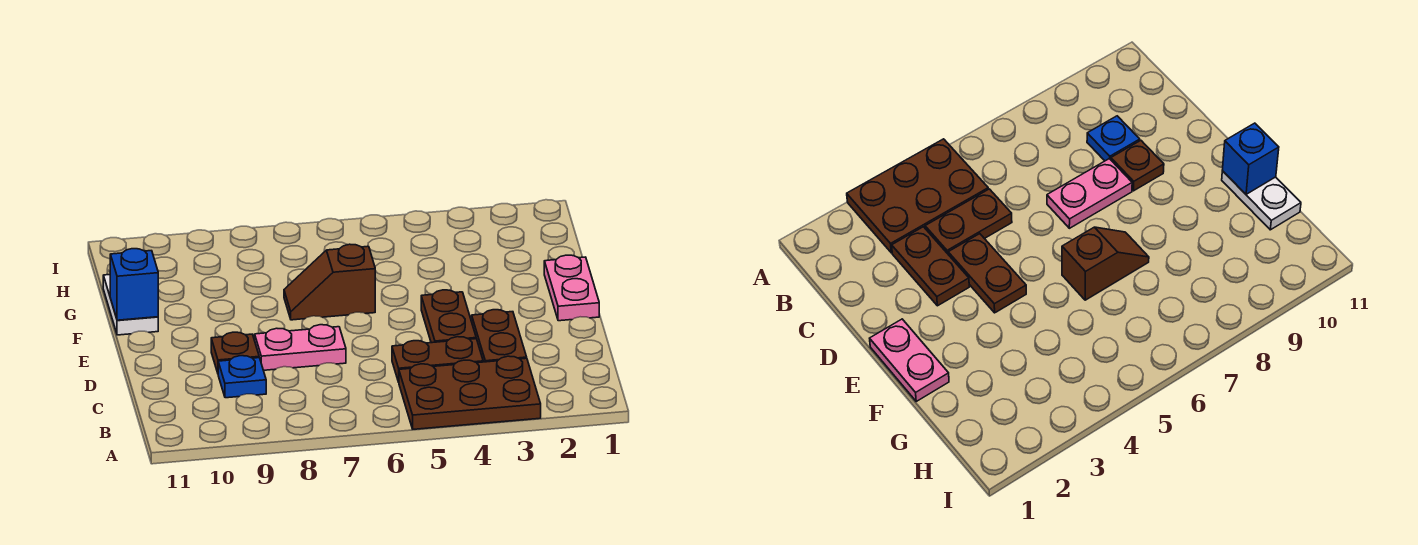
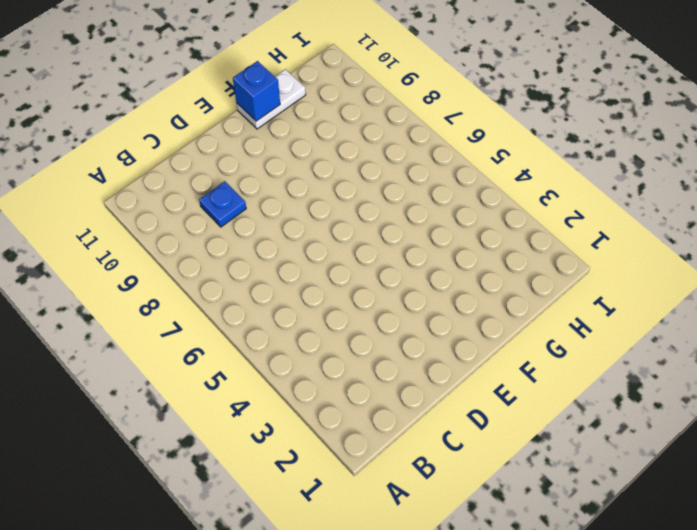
none -> brown plate A3:B5 level 1
none -> brown plate C3:D3 level 1

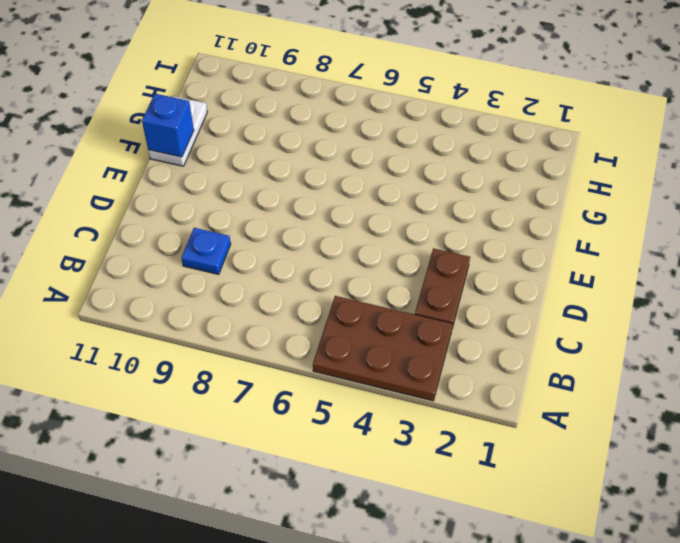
none -> brown plate C4:C5 level 1
none -> brown plate D4:E4 level 1

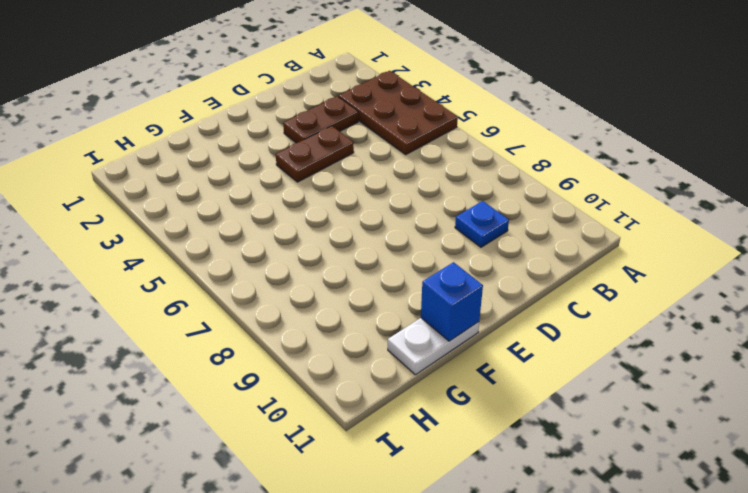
none -> brown plate C4:C5 level 1
none -> pink plate D7:D8 level 1

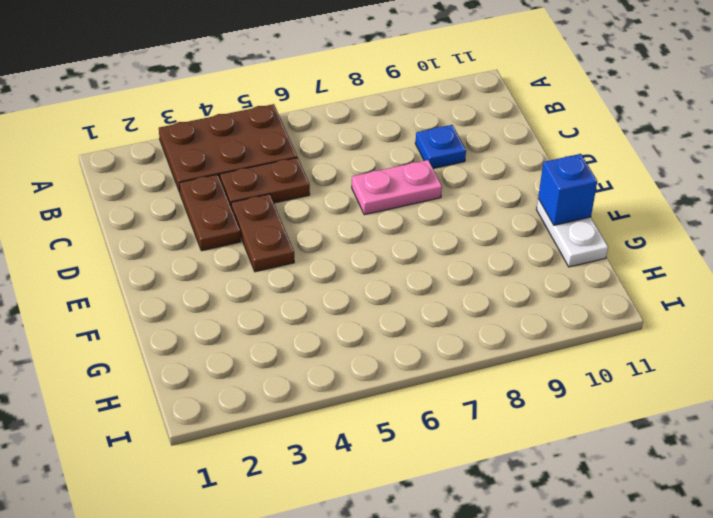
none -> brown plate D9 level 1
none -> pink plate E1:F1 level 1

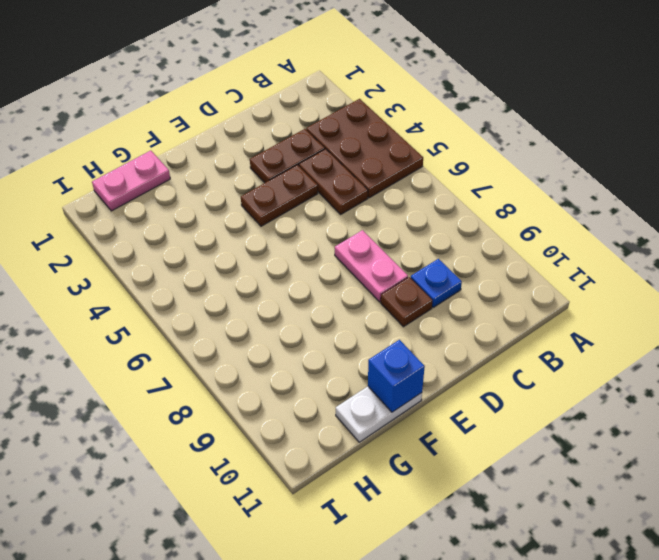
pink plate G1:H1 level 1 -> pink plate E1:F1 level 1
none -> brown slope F6:F7 level 1 top 6

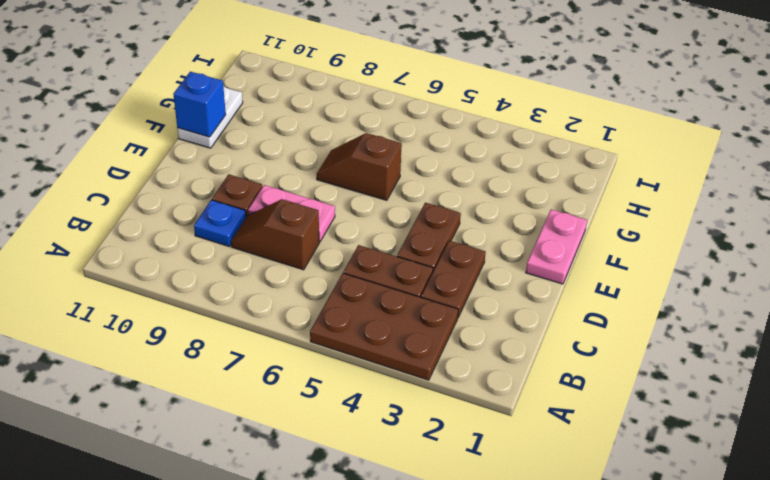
brown slope C7:C8 level 1 top 7 -> none

